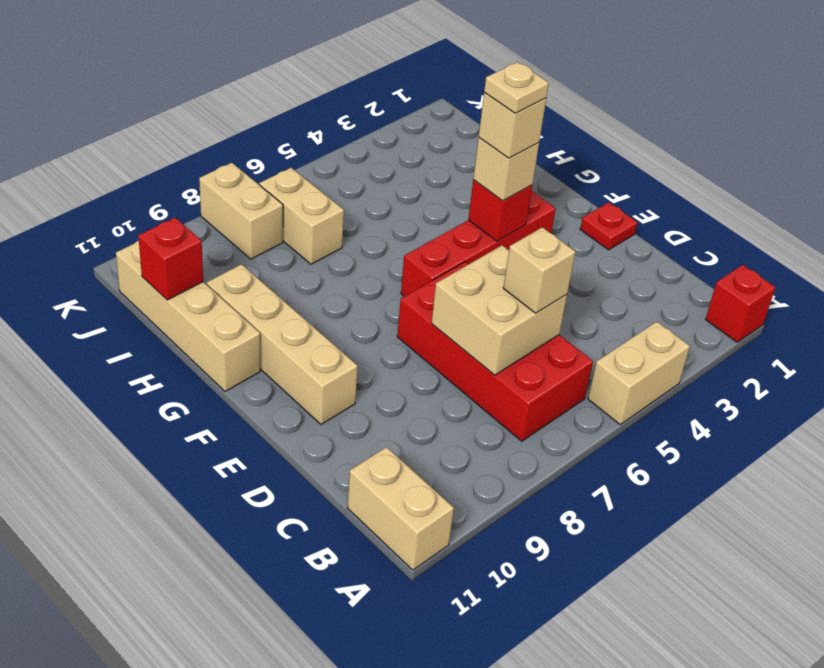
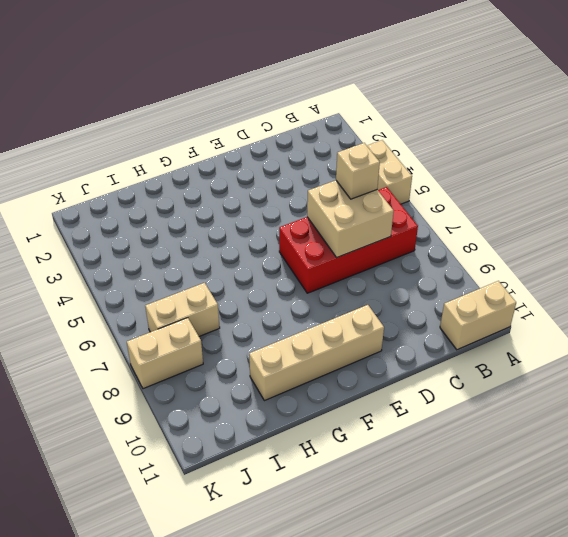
none -> red brick A1 level 1
none -> red plate E1 level 1
none -> red brick F3:F6 level 1

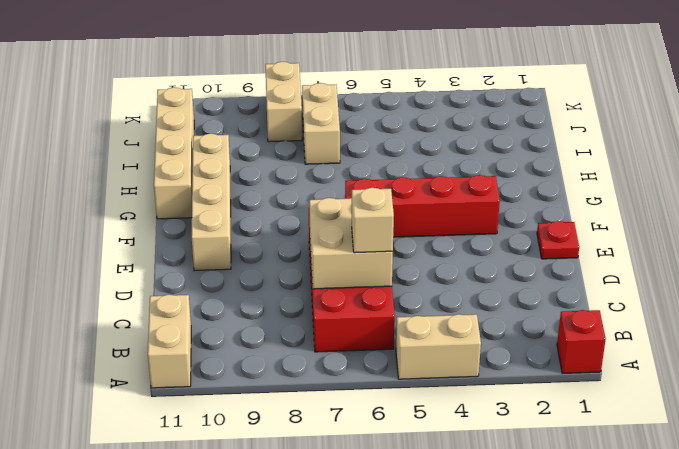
none -> red brick F4 level 2
none -> red brick I11 level 2
none -> tan brick F4 level 3

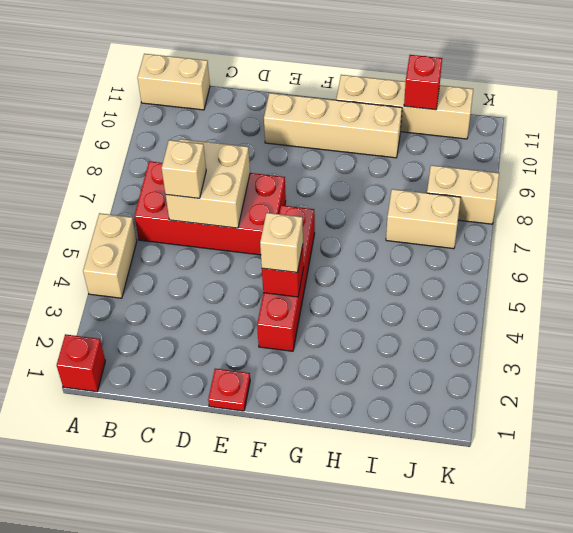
none -> tan brick F4 level 4
none -> tan plate F4 level 5

